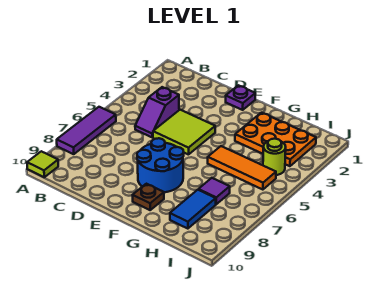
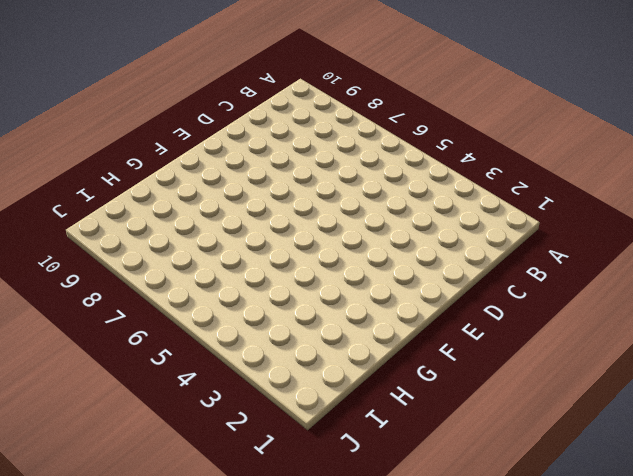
none -> purple tile A6:A8 level 1
none -> lime tile A10 level 1
none -> purple slope C4:C5 level 1 top 4

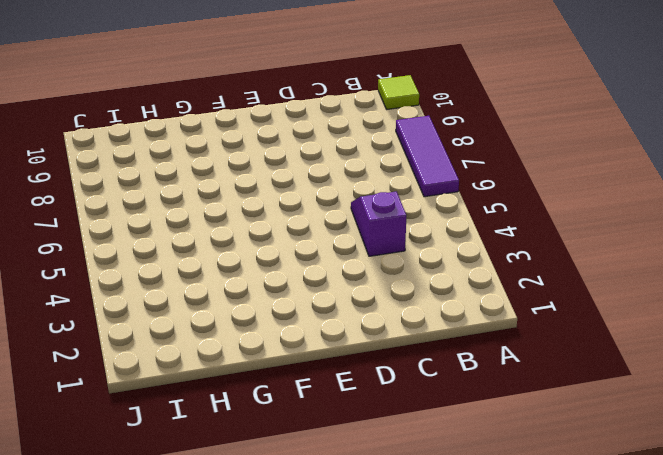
none -> lime tile D4:E5 level 1
none -> purple plate E1 level 1
none -> blue round brick E7:F8 level 1

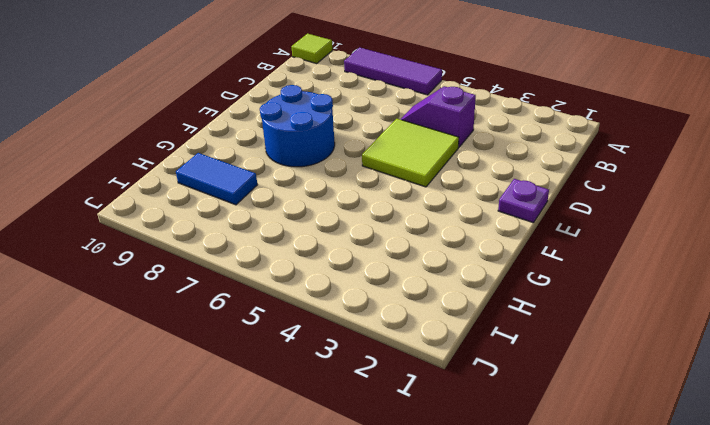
none -> brown plate F9 level 1
none -> orange plate G2:I3 level 1
none -> orange tile G5:I5 level 1

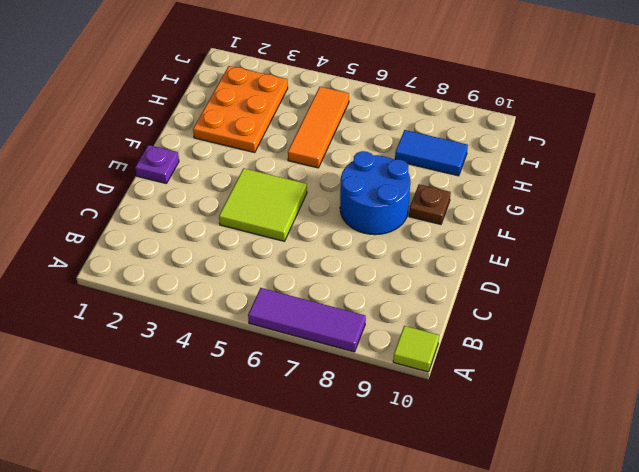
none -> purple slope C4:C5 level 1 top 4
none -> purple tile H7 level 1
none -> lime round brick I4 level 1

